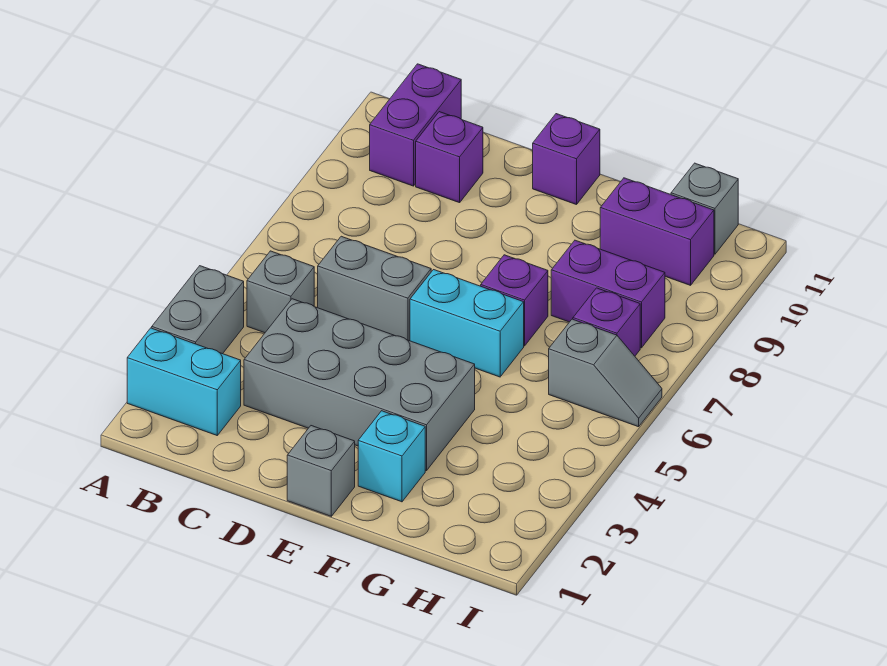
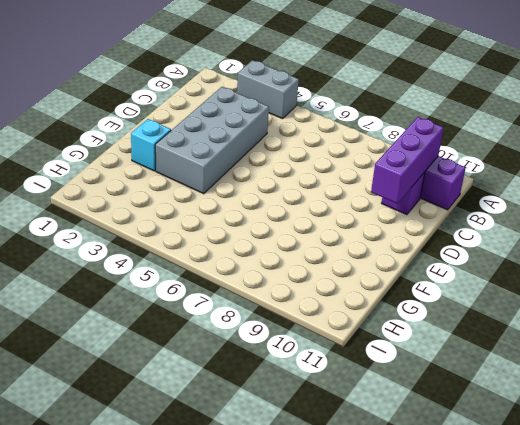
purple brick B10:D10 level 2 -> none
none -> cyan brick A2:B2 level 1
none -> grey brick B5 level 1
none -> grey brick C6:D6 level 1

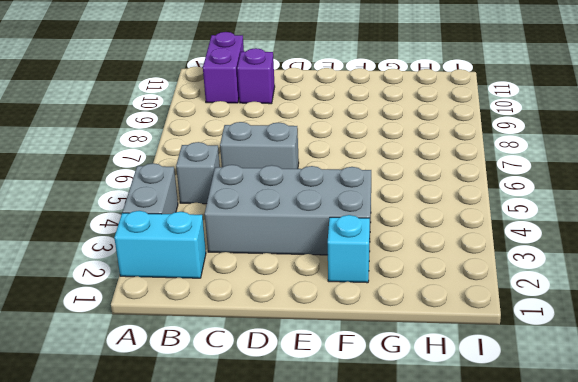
none -> grey brick E1 level 1
none -> cyan brick E6:F6 level 1
none -> purple brick E11 level 1

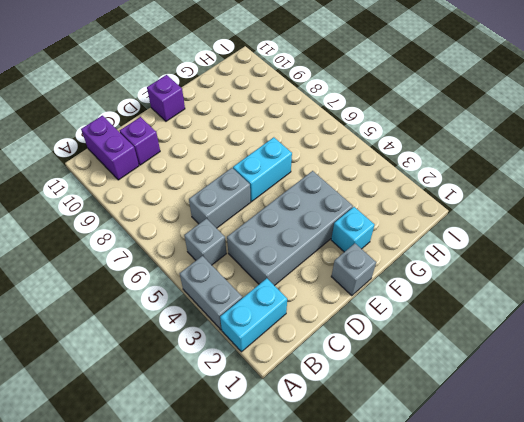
none -> purple brick F7 level 1
none -> purple brick G8:H8 level 1
none -> purple brick G10:H10 level 1

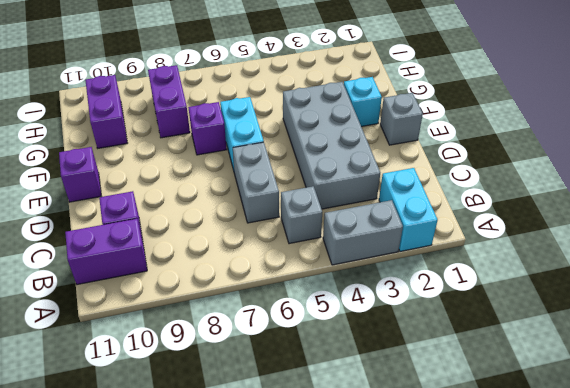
none -> grey slope H6:I6 level 1 top H
none -> purple brick H7 level 1
none -> grey brick H11 level 1

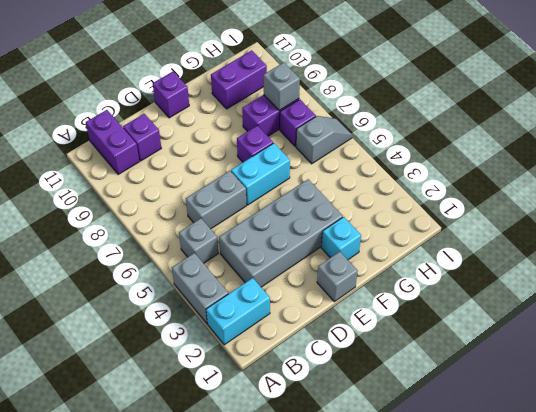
grey brick H8 level 2 -> grey brick H11 level 1

